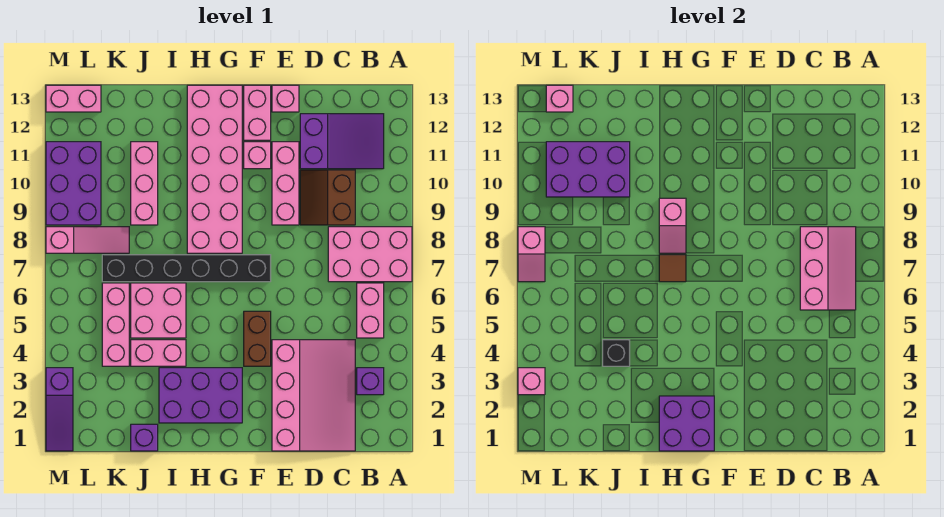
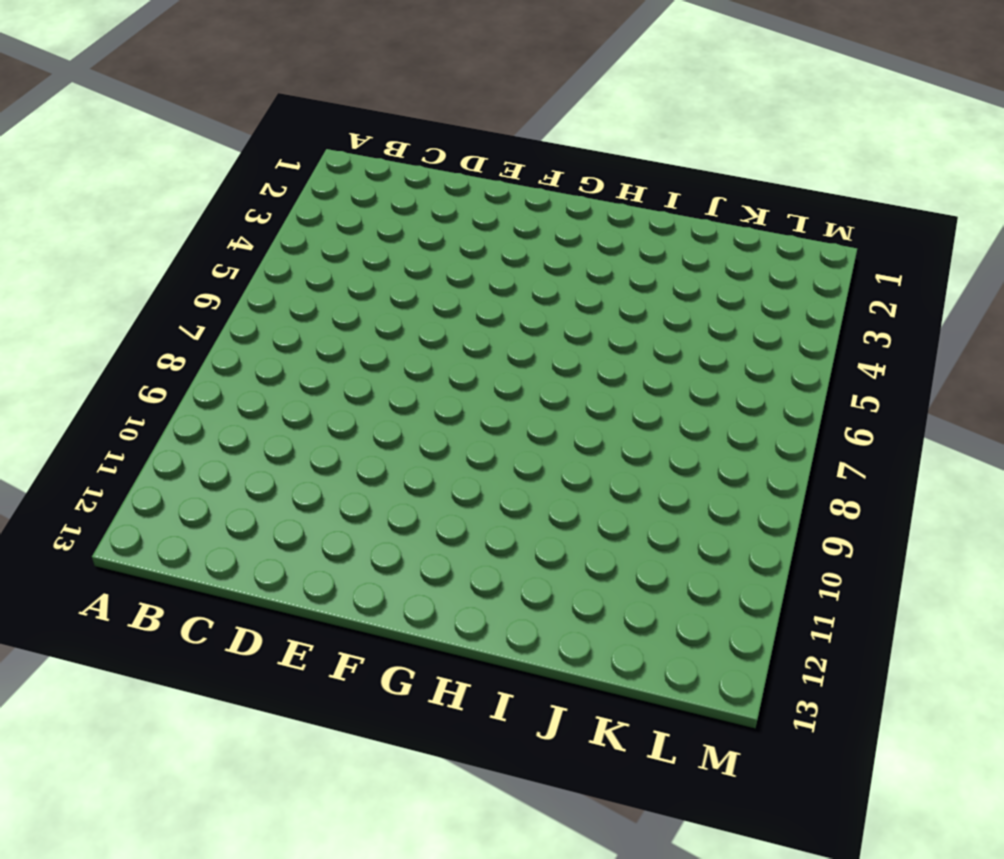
none -> pink brick A7:C8 level 1
none -> purple brick B3 level 1
none -> pink brick B5:B6 level 1
none -> purple slope B11:D12 level 1 top D

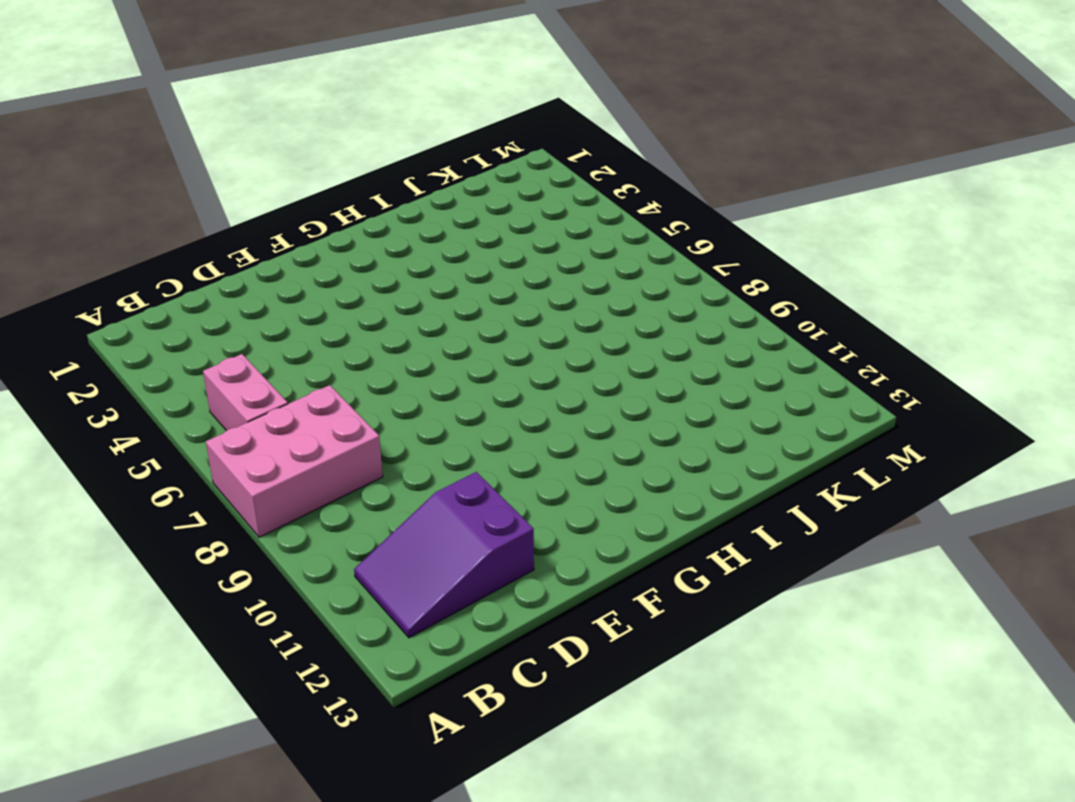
none -> purple brick B3 level 1
none -> pink slope C1:E4 level 1 top E
none -> brown slope C9:D10 level 1 top C
none -> pink brick E9:E11 level 1

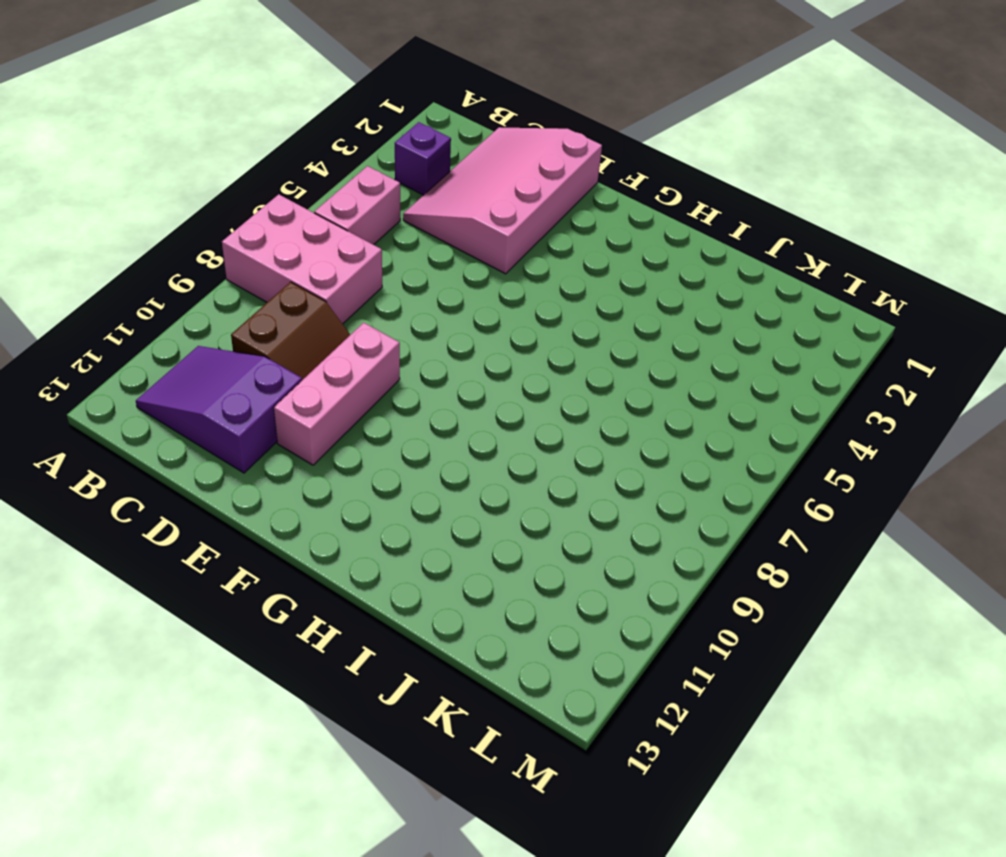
none -> pink brick E13 level 1
none -> brown brick F4:F5 level 1
none -> black brick F7:K7 level 1
none -> pink brick F11 level 1

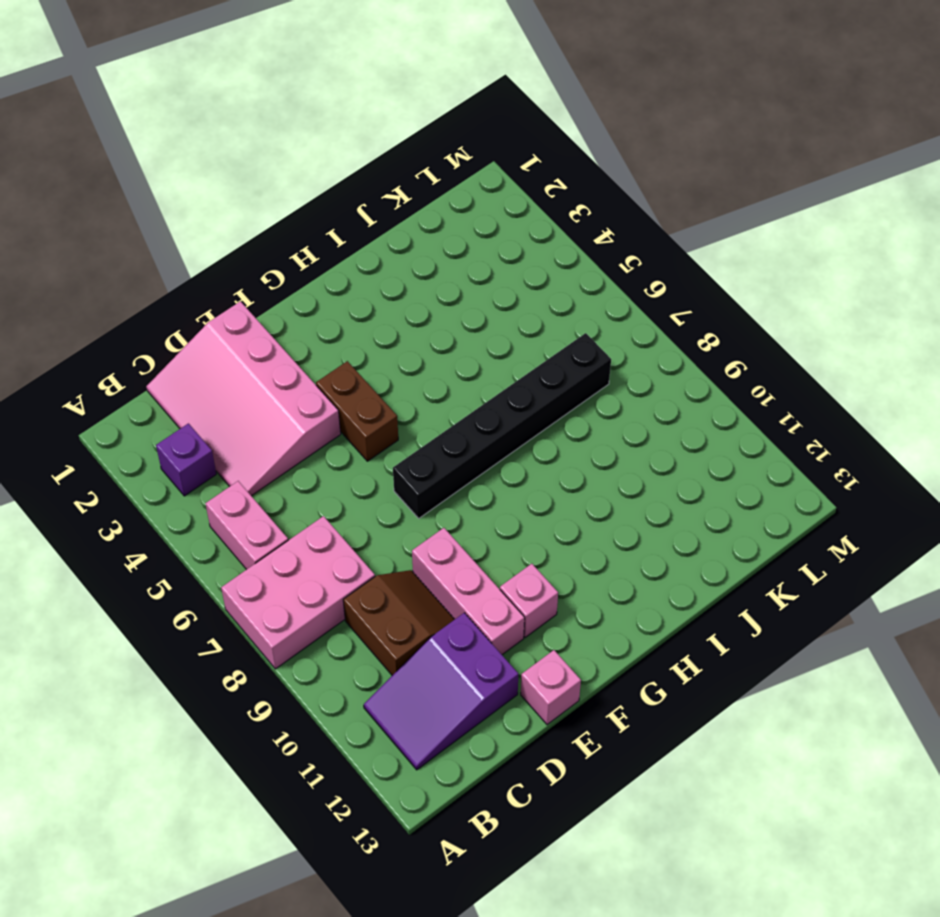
none -> pink brick F12:F13 level 1
none -> purple brick G2:I3 level 1
none -> pink brick G8:H13 level 1
none -> pink brick I4:J4 level 1

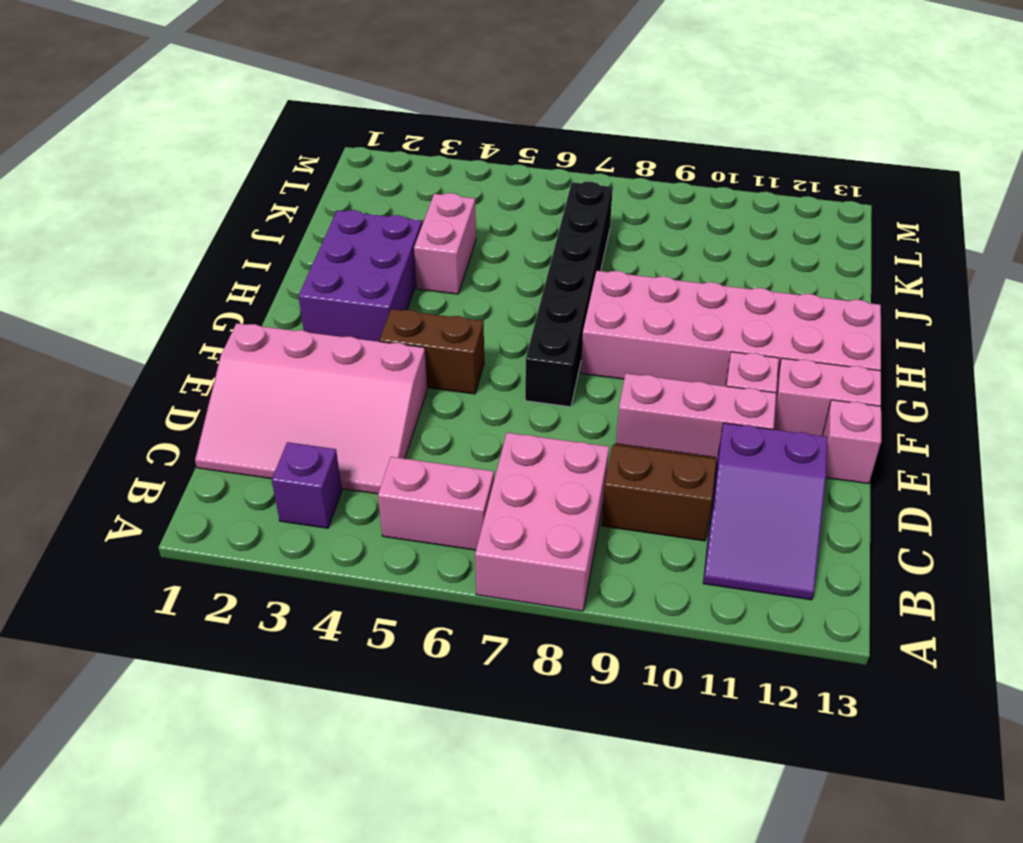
none -> pink brick I5:J6 level 1
none -> purple brick J1 level 1
none -> pink brick J9:J11 level 1
none -> pink brick K4:K6 level 1

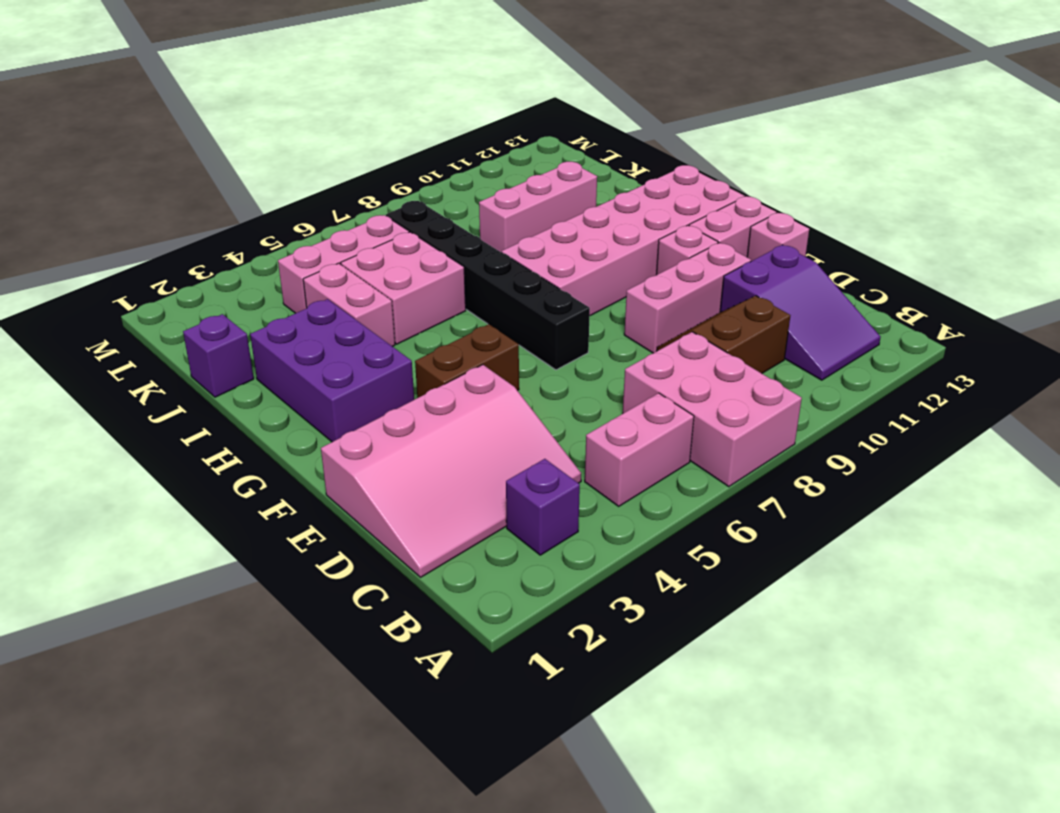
none -> pink slope K8:M8 level 1 top M
none -> purple brick L9:M11 level 1
none -> pink brick L13:M13 level 1
none -> purple slope M1:M3 level 1 top 3

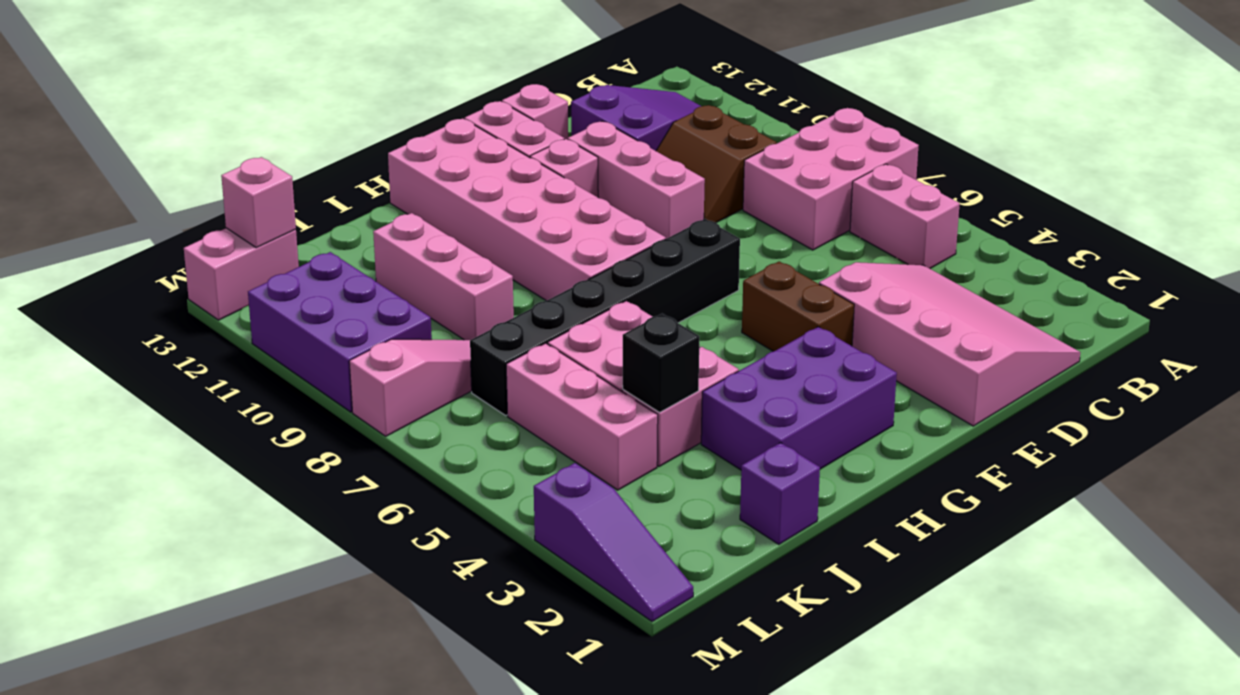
none -> purple brick B3 level 1
none -> pink slope B6:C8 level 2 top C
none -> purple brick G1:H2 level 2
none -> brown tile H7 level 2

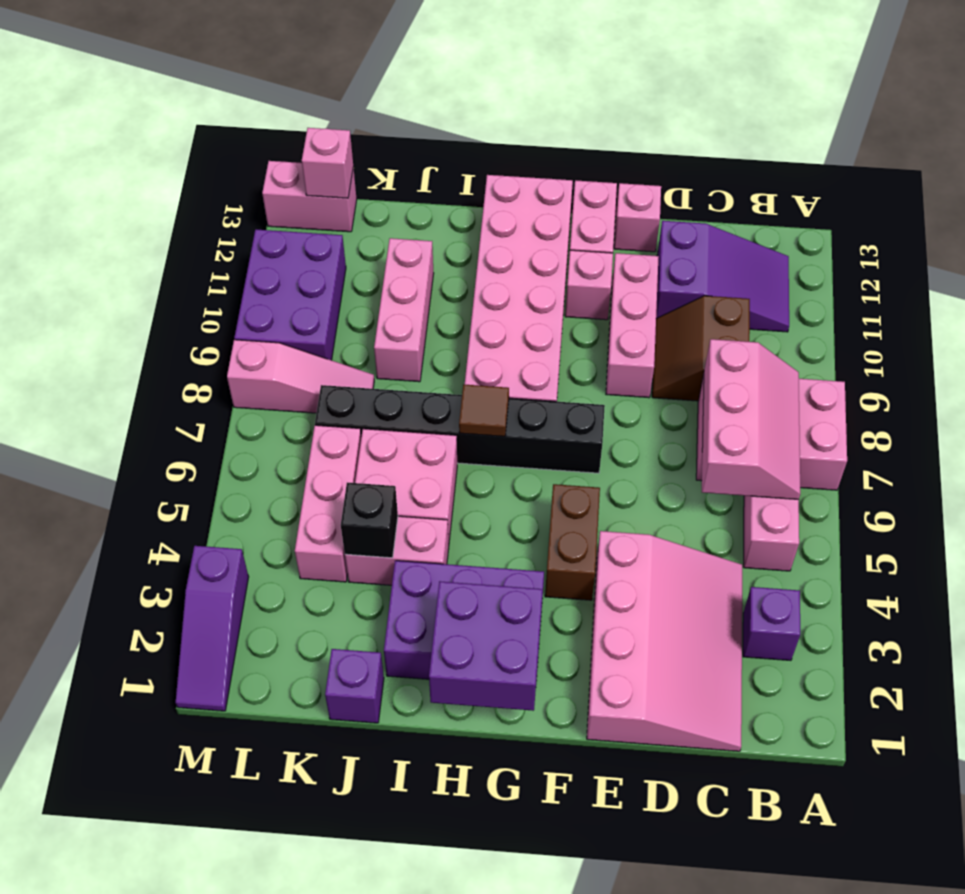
none -> pink slope H8:H9 level 2 top 9
none -> purple brick J10:L11 level 2
none -> pink brick M3 level 2
none -> pink slope M7:M8 level 2 top 8

